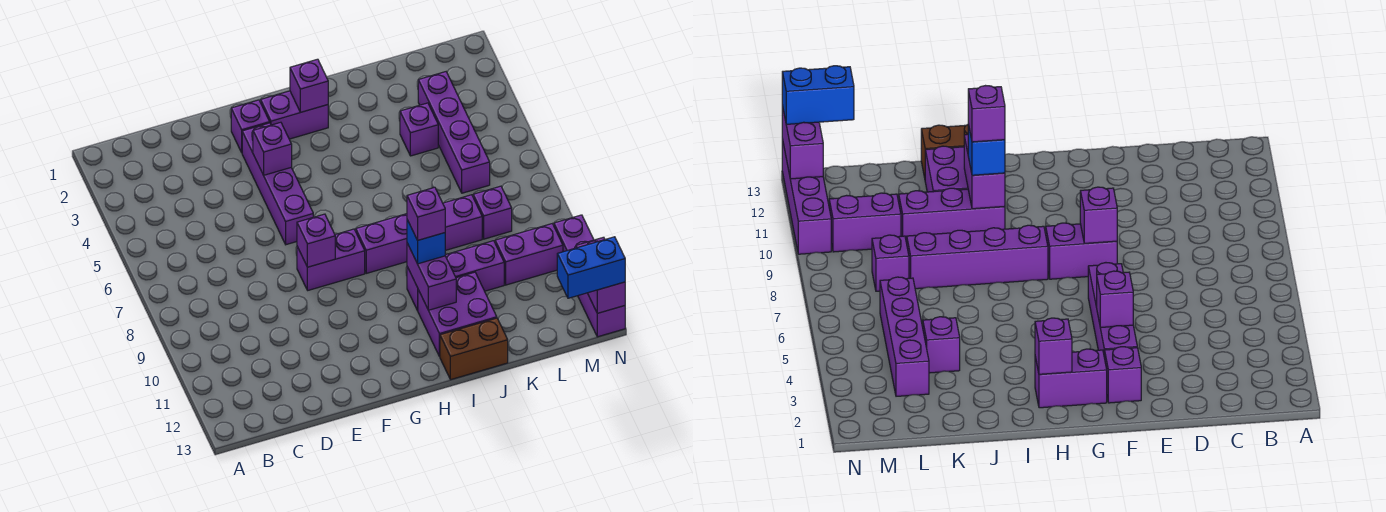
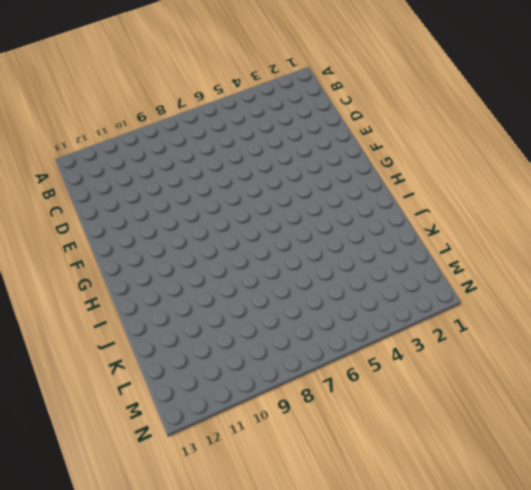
none -> purple brick F2 level 1
none -> purple brick F3:F6 level 1
none -> purple brick F8:G8 level 1

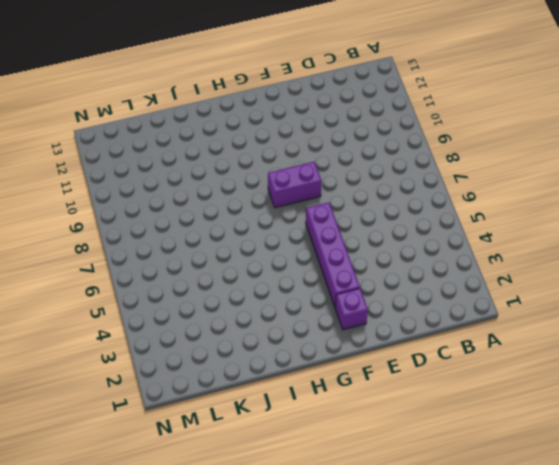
none -> purple brick G2:H2 level 1
none -> purple brick H8:K8 level 1
none -> purple brick I10:K10 level 1

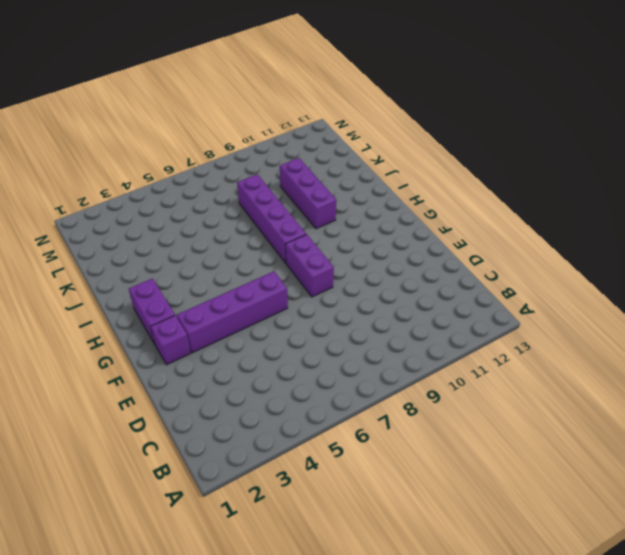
none -> purple brick I11:J12 level 1
none -> brown brick I13:J13 level 1
none -> purple brick K4 level 1

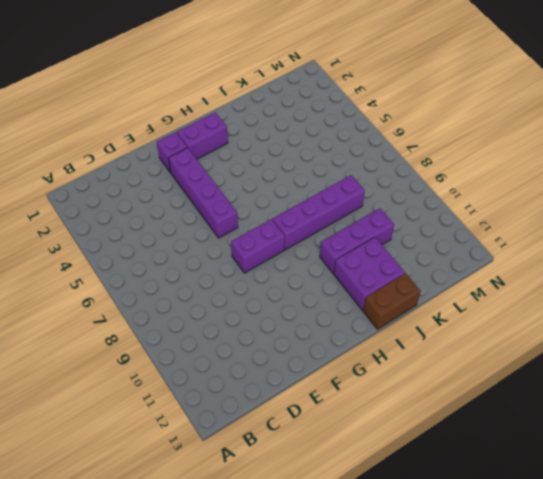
none -> purple brick K4 level 1
none -> purple brick L3:L6 level 1
none -> purple brick L8 level 1

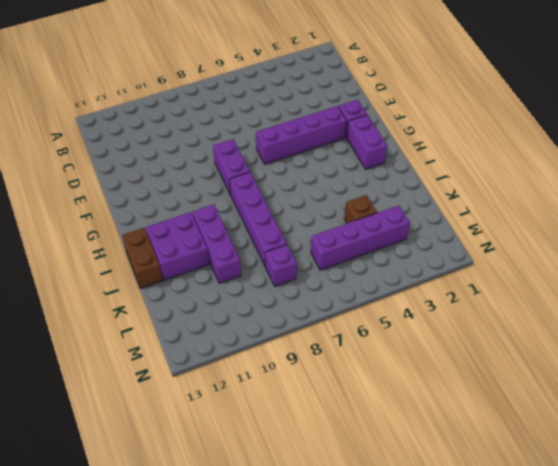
brown brick K4 level 1 -> purple brick K4 level 1
none -> purple brick L10:M10 level 1
none -> purple brick N10:N13 level 1
none -> purple brick F4 level 2

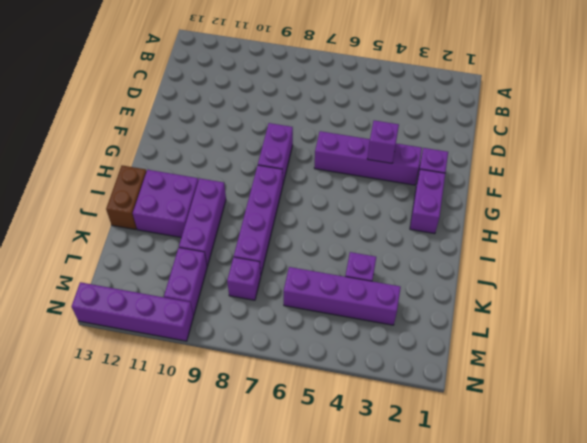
none -> purple brick F8 level 2
none -> purple brick H2 level 2
none -> purple brick I10:I11 level 2

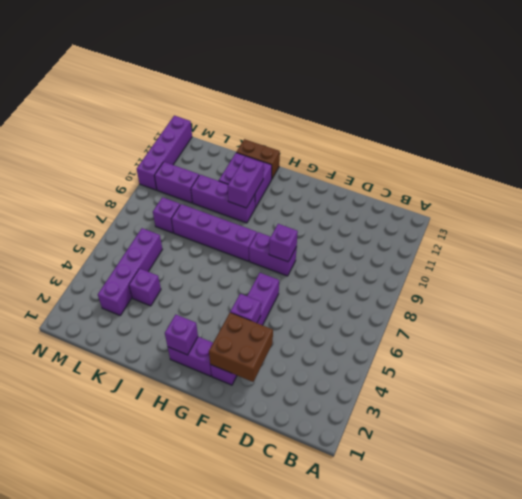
brown brick E2:F3 level 2 -> none
none -> purple brick N12:N13 level 2
none -> blue brick I10 level 3
none -> blue brick M13:N13 level 3

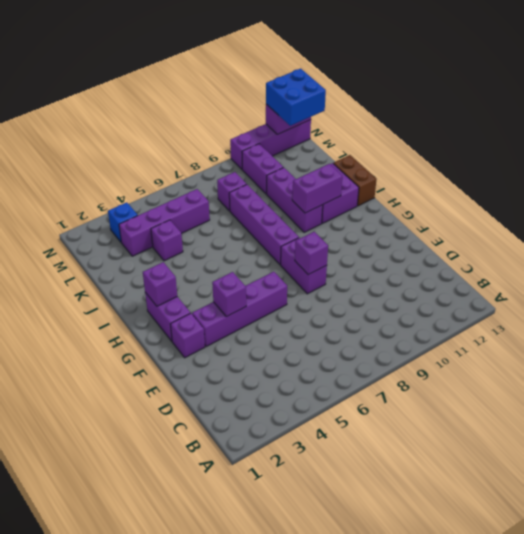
blue brick M3 level 1 -> blue brick I10 level 3
blue brick M12:N13 level 3 -> blue brick M13:N13 level 3
none -> purple brick I10 level 4

